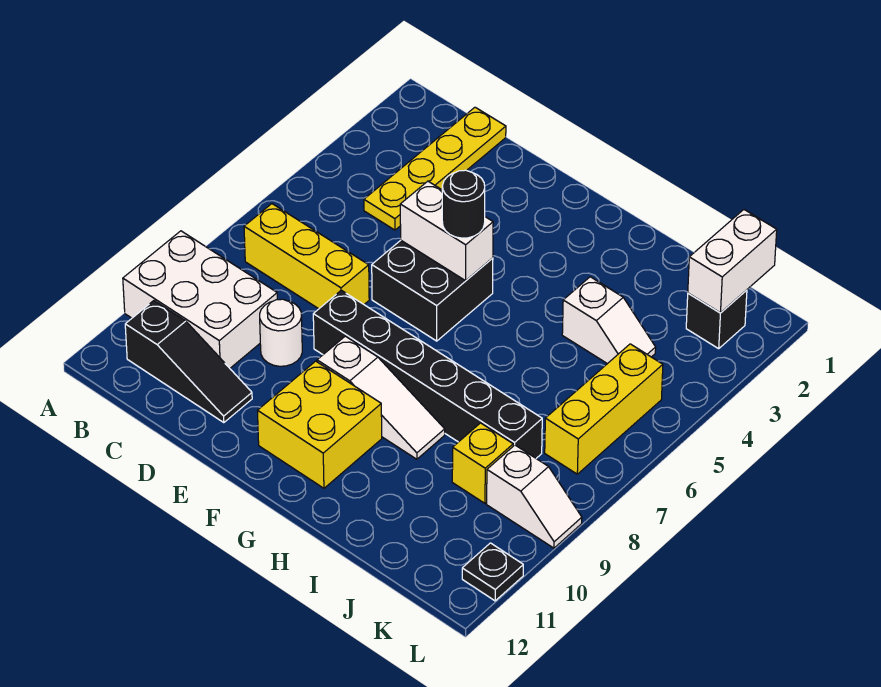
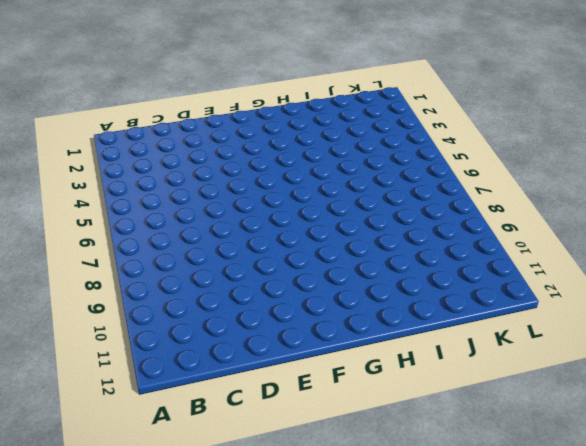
none -> white brick A9:C10 level 1
none -> yellow brick B7:D7 level 1
none -> black slope B11:D11 level 1 top B

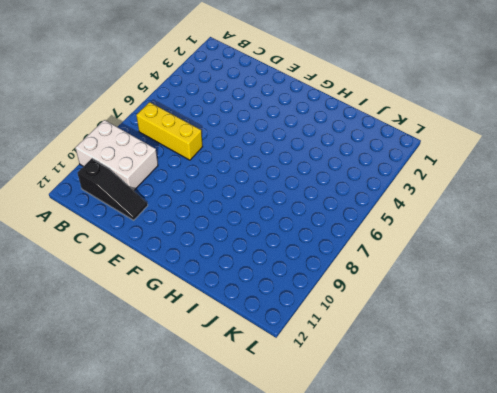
none -> yellow plate C1:C4 level 1
none -> white round brick D9 level 1
none -> black brick E5:F6 level 1

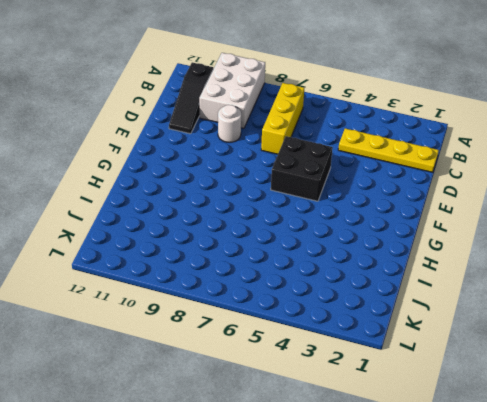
none -> black brick E8:J8 level 1
none -> white slope F9:H9 level 1 top F
none -> yellow brick F10:G11 level 1

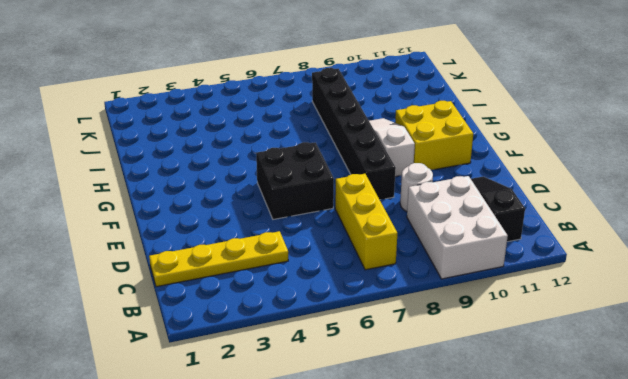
none -> white slope I4:J4 level 1 top I
none -> yellow brick J9 level 1
none -> black brick K2 level 1

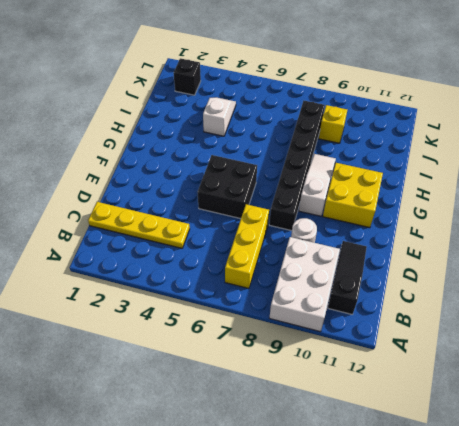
none -> yellow brick K5:K7 level 1
none -> white slope K9:L9 level 1 top K
none -> black plate L11 level 1

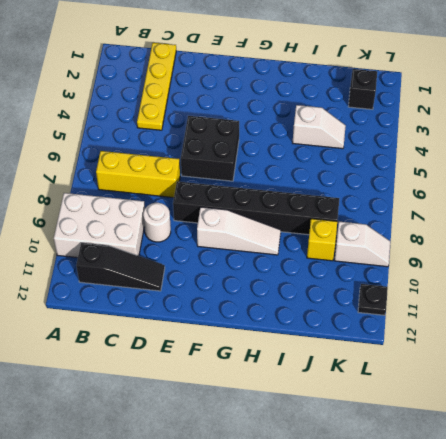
none -> yellow brick F10:G11 level 1
none -> yellow brick K5:K7 level 1
none -> white brick E5:F5 level 2

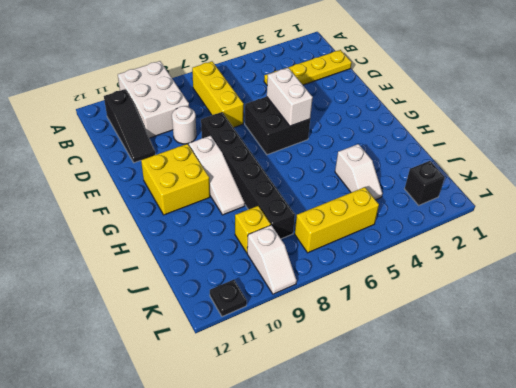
none -> white brick K1:K2 level 2
none -> black round brick F5 level 3

